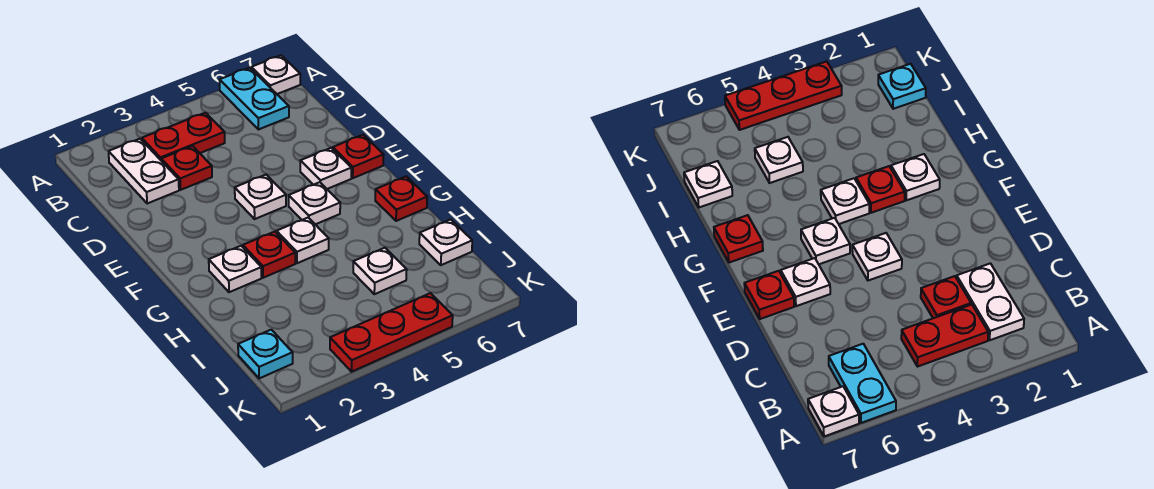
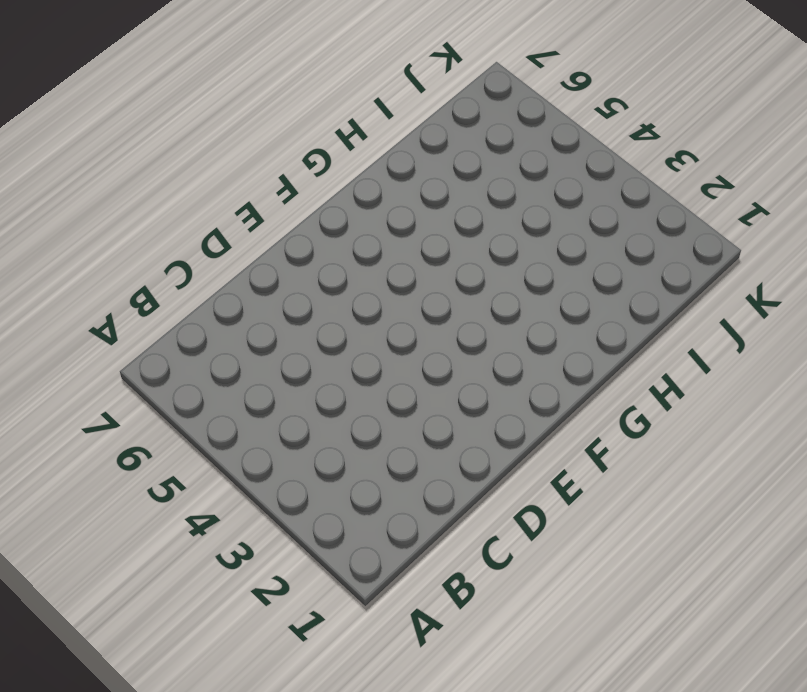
none -> cyan plate A6:B6 level 1
none -> white plate A7 level 1
none -> white plate B2:C2 level 1

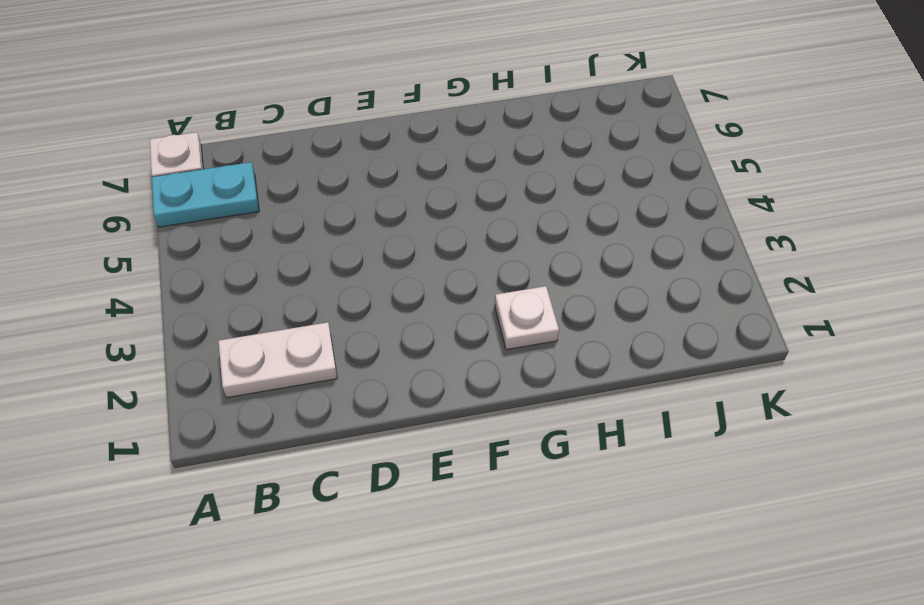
none -> red plate B3:B4 level 1
none -> red plate C3 level 1
none -> white plate E4 level 1

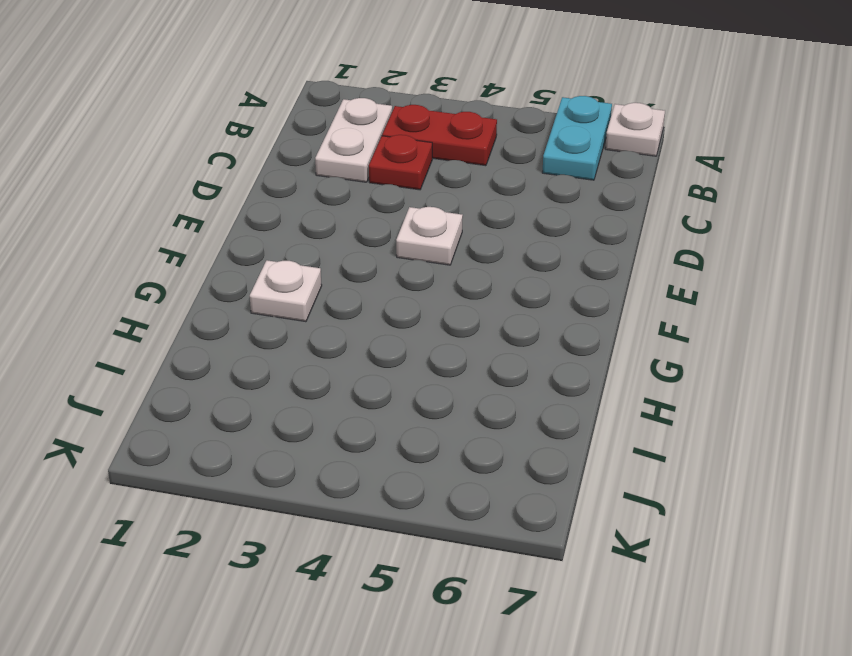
none -> white plate E6 level 1
none -> red plate E7 level 1
none -> white plate F5 level 1

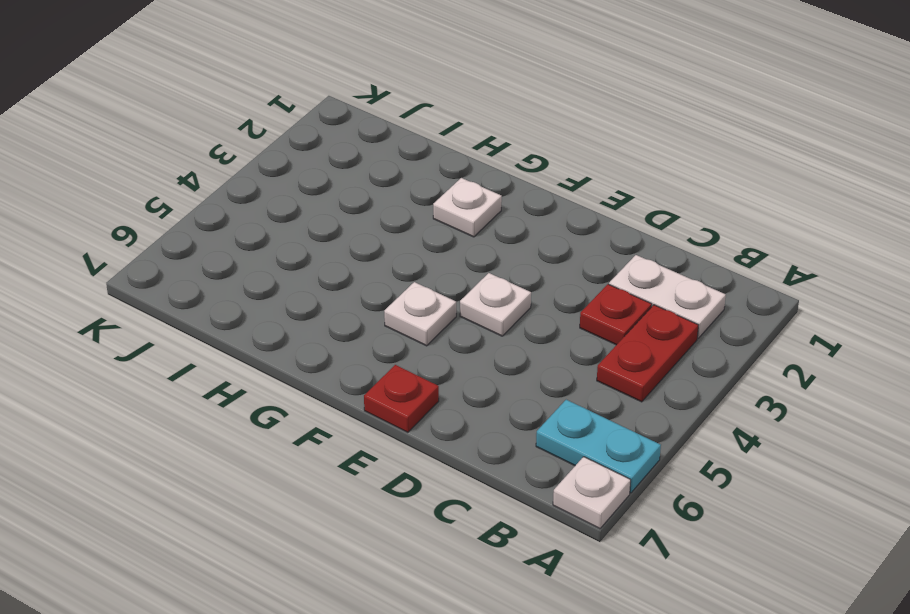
none -> white plate E6 level 1
none -> red plate G3 level 1
none -> white plate G4 level 1

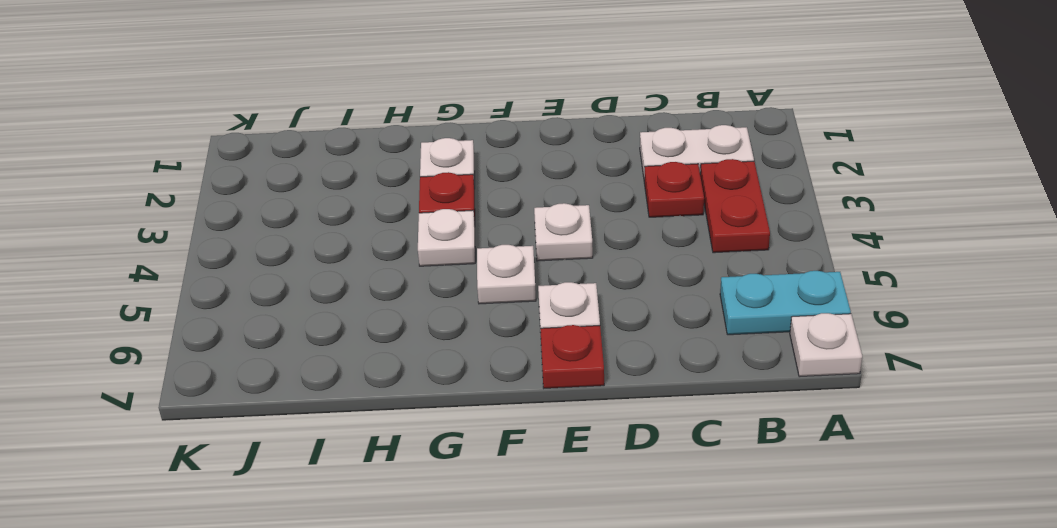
none -> red plate G7 level 1
none -> white plate I5 level 1
none -> white plate I7 level 1

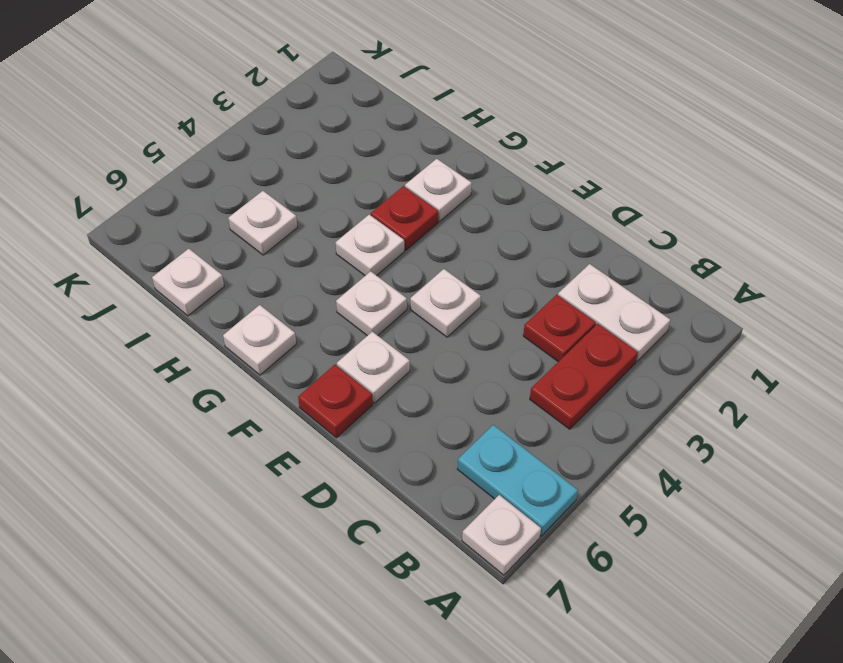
white plate G7 level 1 -> red plate G7 level 1
none -> cyan plate J1 level 1
none -> red plate K3:K5 level 1

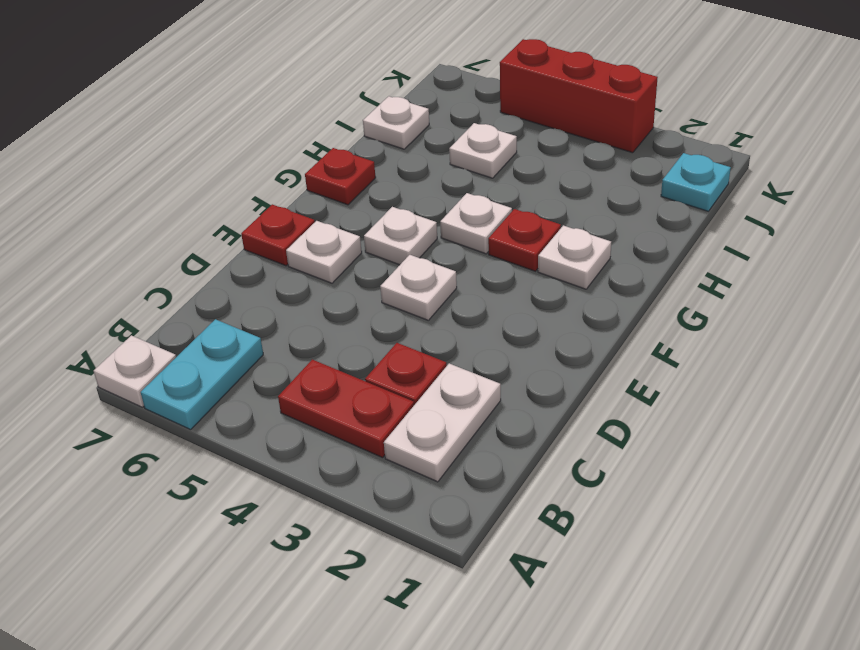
red brick K3:K5 level 1 -> red plate K3:K5 level 1

